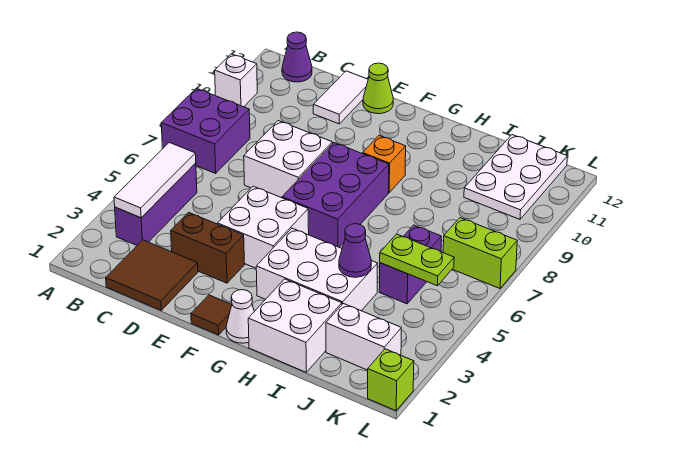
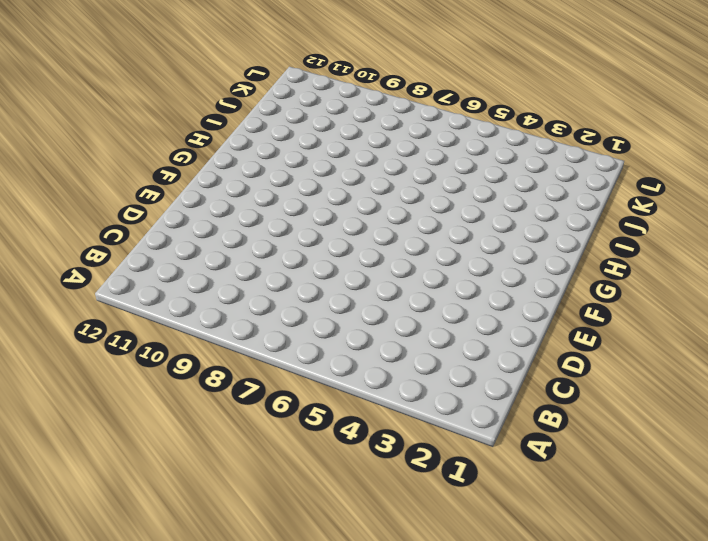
none -> purple brick A7:B8 level 1
none -> white brick A10 level 1
none -> purple brick B3:B5 level 1

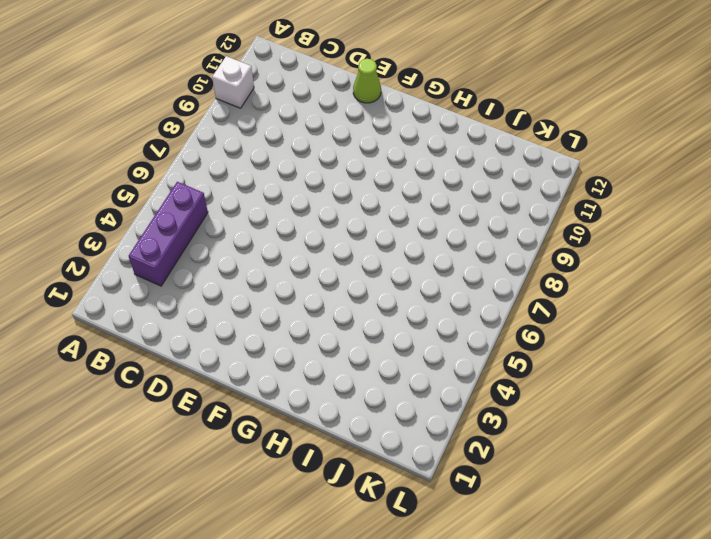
none -> purple brick A7:B8 level 1
none -> purple cone B12 level 1
none -> brown tile C1:D2 level 1

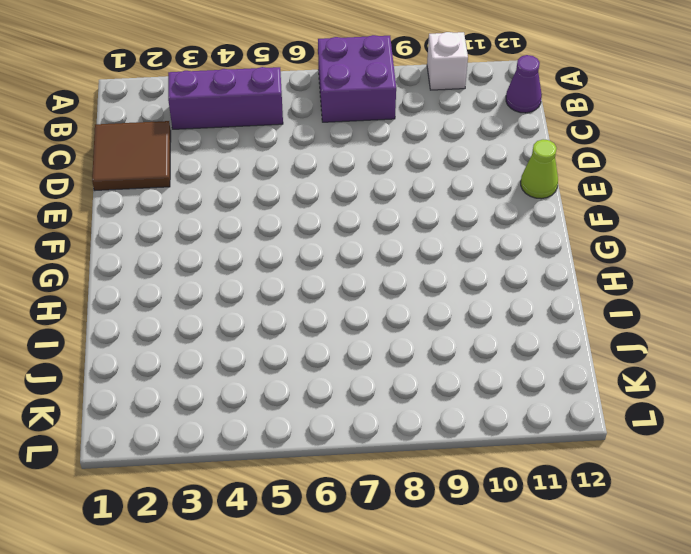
none -> brown brick D3:E3 level 1
none -> white brick D7:E8 level 1
none -> white tile D11:D12 level 1

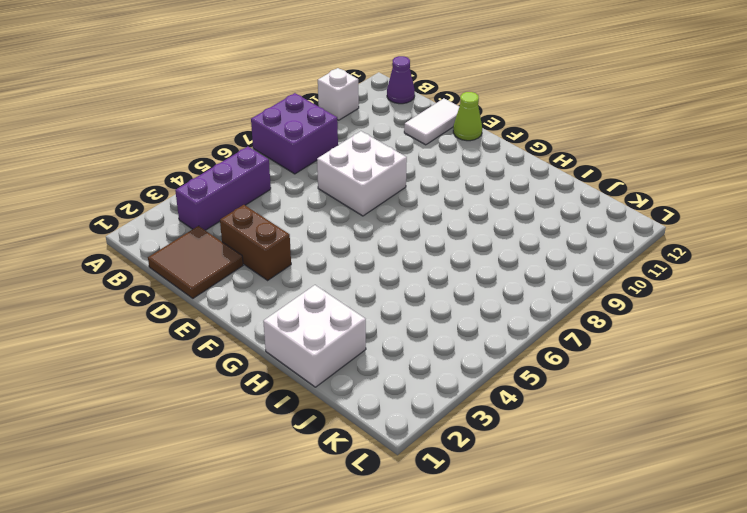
none -> white brick E4:F5 level 1
none -> brown tile F1 level 1
none -> purple brick F6:G8 level 1

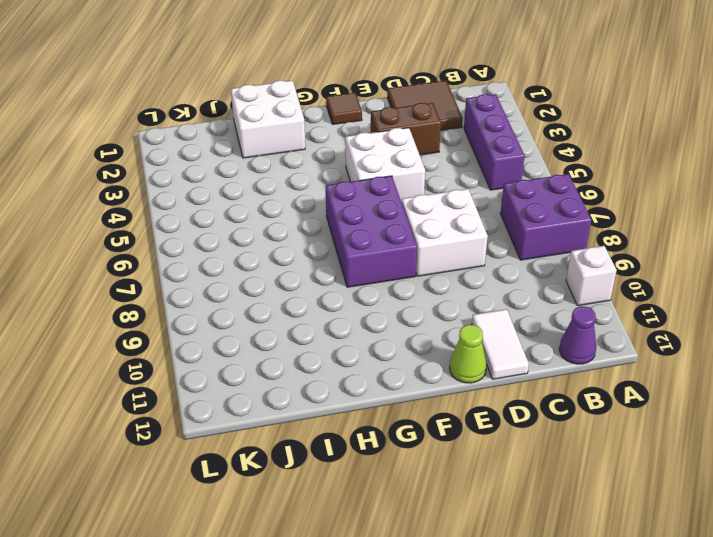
none -> white cone G1 level 1
none -> white brick G3:I4 level 1
none -> orange brick G9 level 1

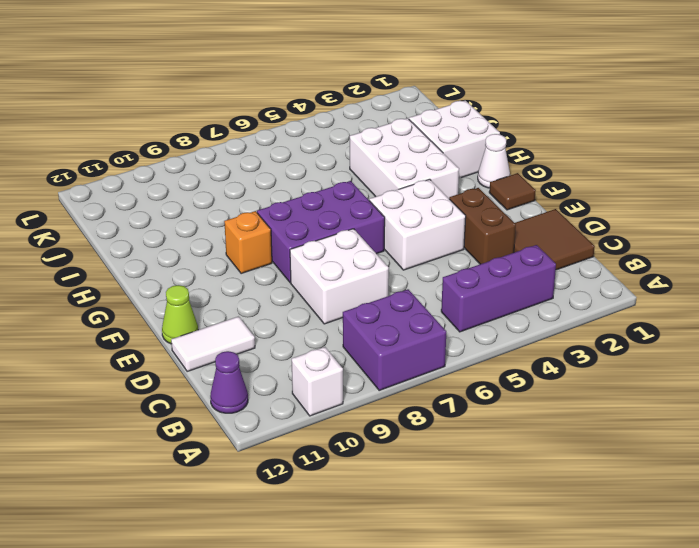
none -> white brick J2:K2 level 1
none -> purple brick J5:J6 level 1
none -> white plate J10:K12 level 1

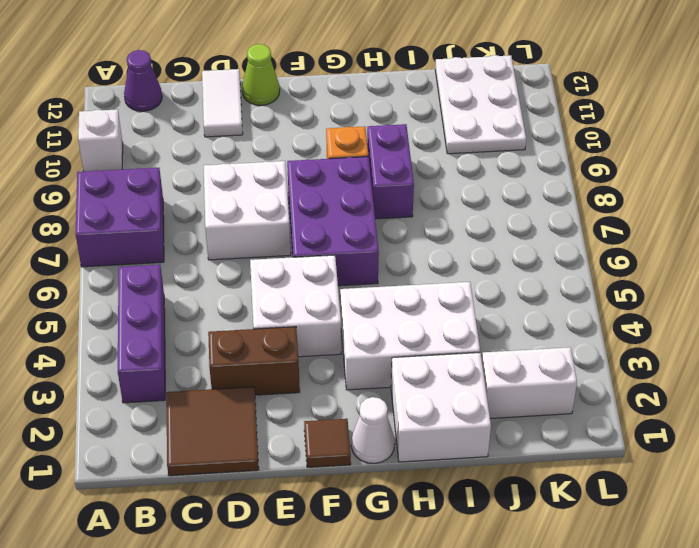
purple brick H8:H9 level 1 -> purple brick J5:J6 level 1
none -> lime brick K7:L7 level 1
none -> lime brick L1 level 1
none -> white tile B3:B5 level 2

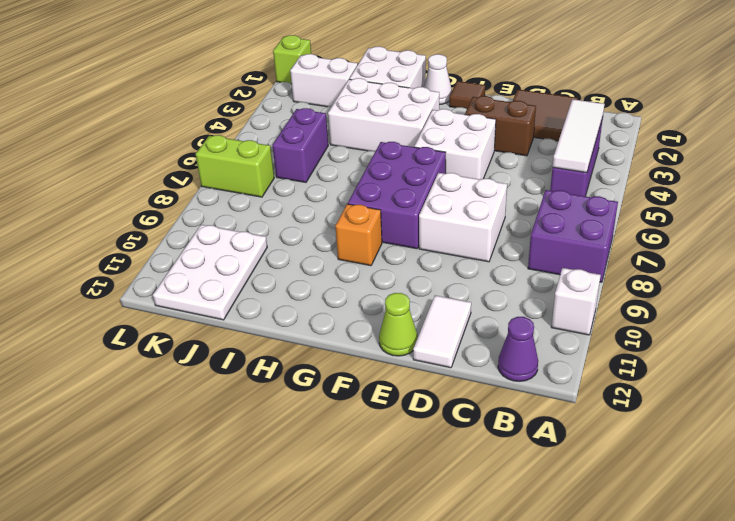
none -> purple cone I4 level 2
none -> lime plate J5:K5 level 2

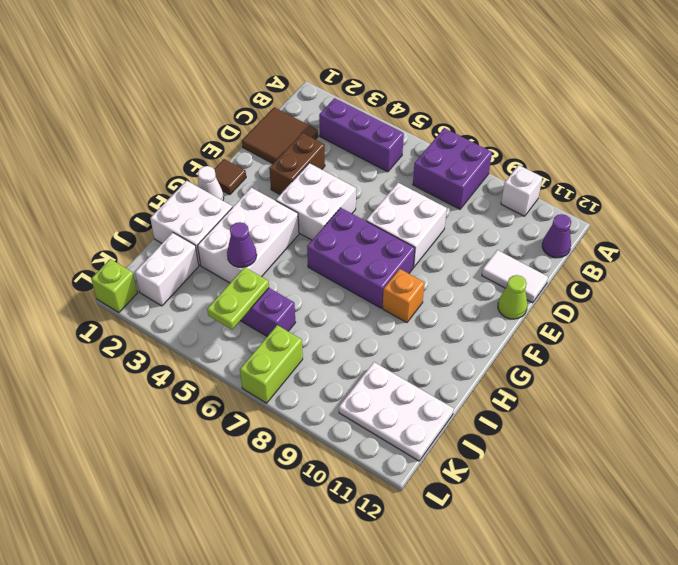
none -> white tile B3:B5 level 2

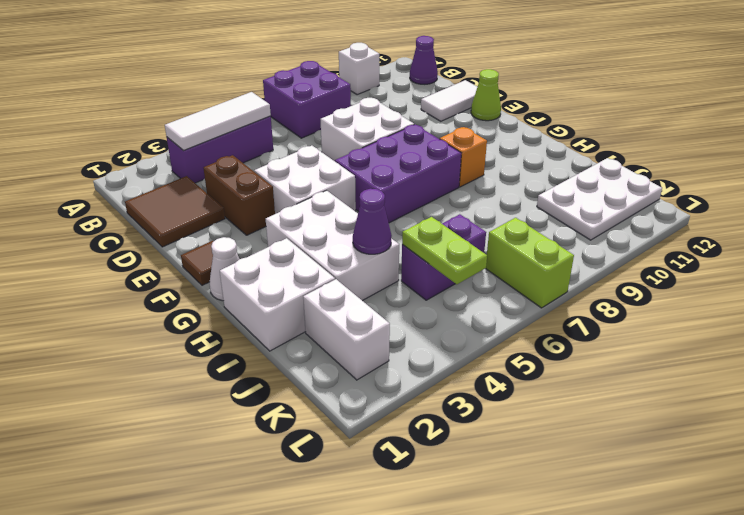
none -> lime brick L1 level 1

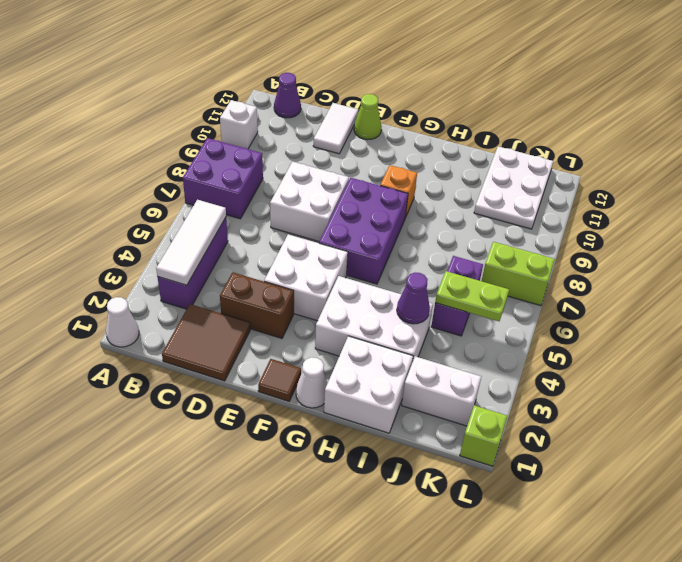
white cone A1 level 1 -> none

